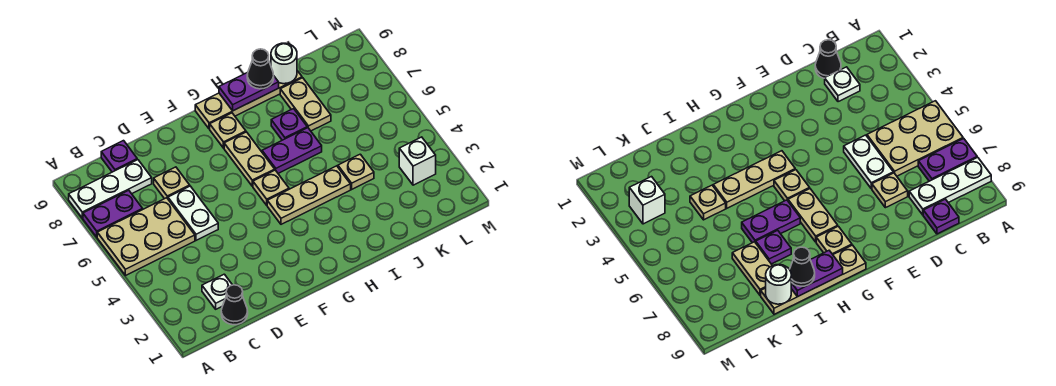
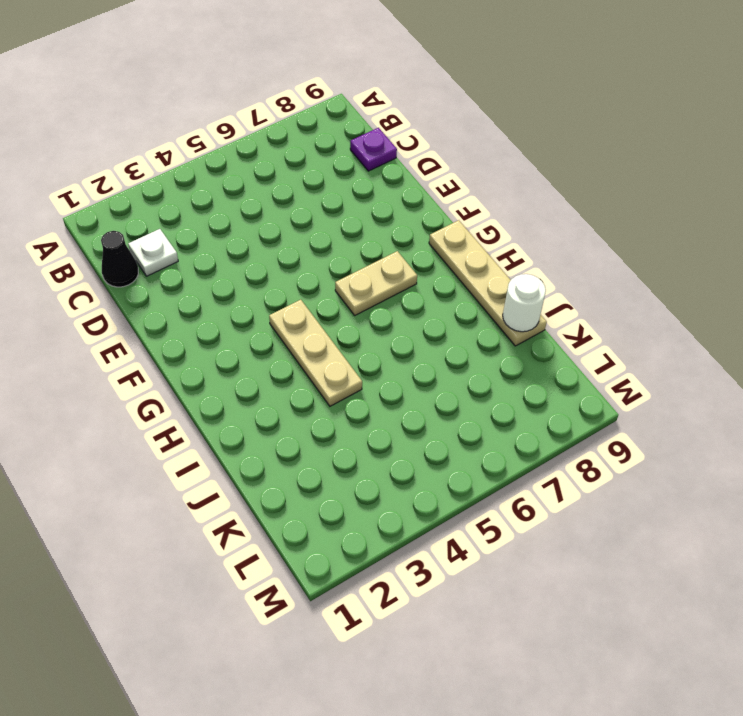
none -> tan plate A5:C6 level 1
none -> purple plate A7:B7 level 1
none -> white plate A8:C8 level 1

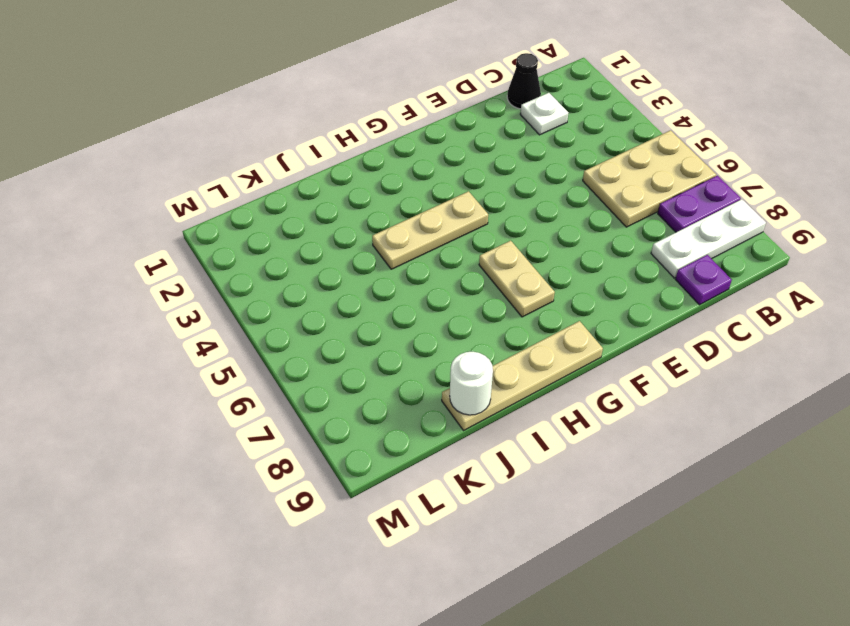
none -> white plate D5:D6 level 1
none -> tan plate D7 level 1
none -> tan plate G5 level 1

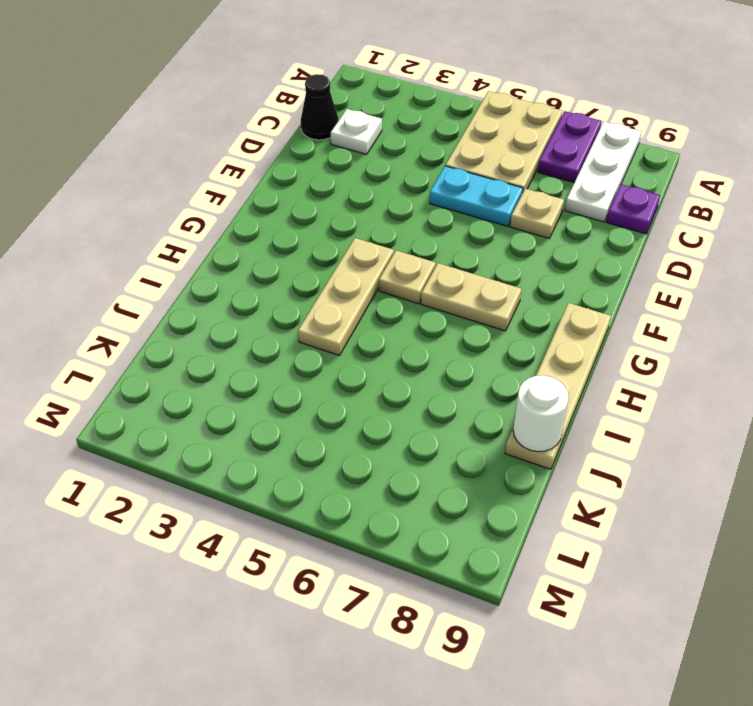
cyan plate D5:D6 level 1 -> white plate D5:D6 level 1
none -> tan plate G8 level 1
none -> purple plate H6:I6 level 1
none -> purple plate I7 level 1

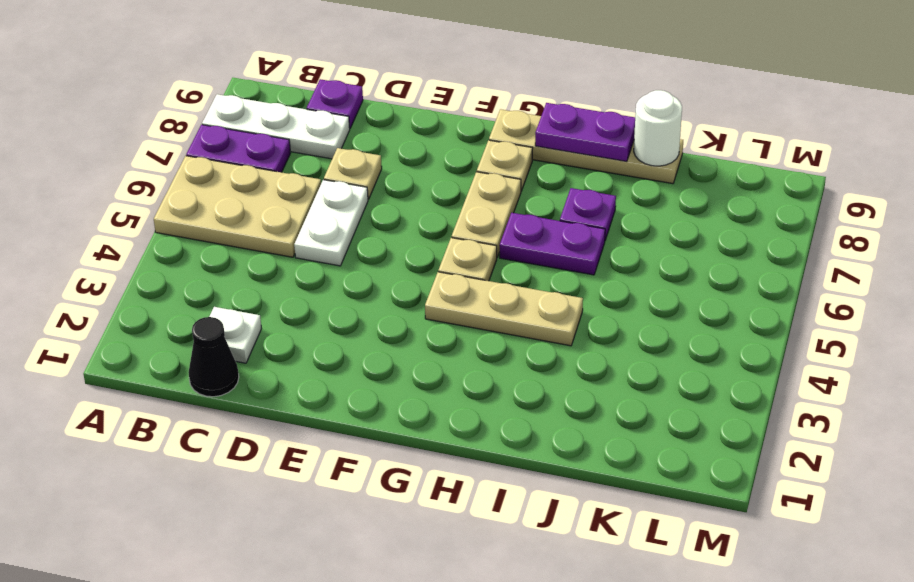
none -> tan plate J4 level 1
none -> tan plate J7:J8 level 1
none -> white brick L3 level 1

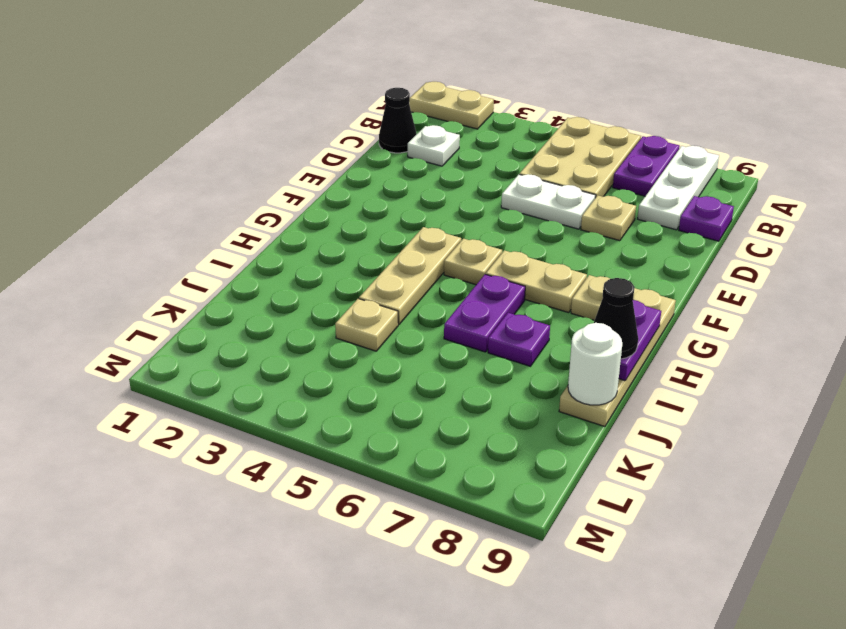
tan plate A1:A2 level 1 -> tan plate J7:J8 level 1
none -> white brick L3 level 1

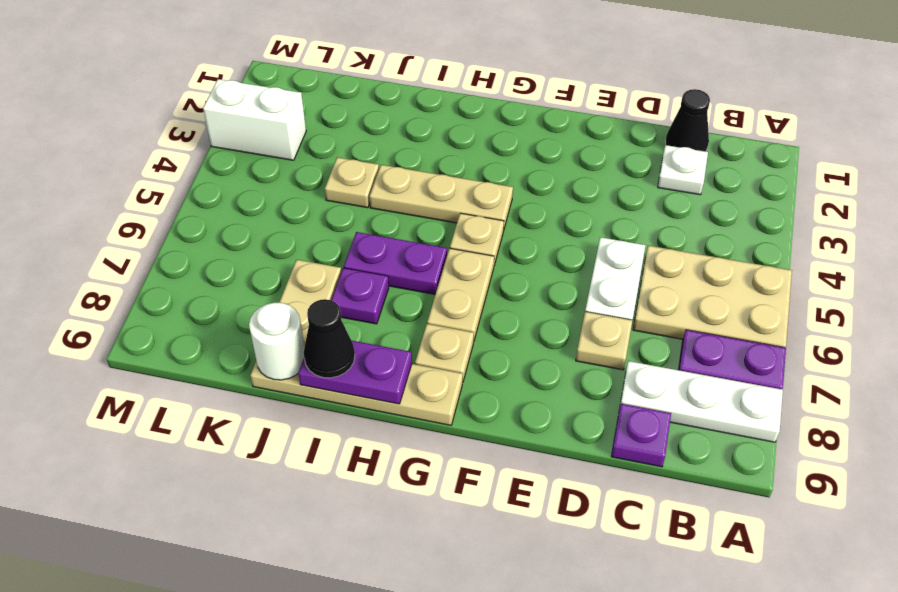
white brick L3:M3 level 1 -> white brick L3 level 1

